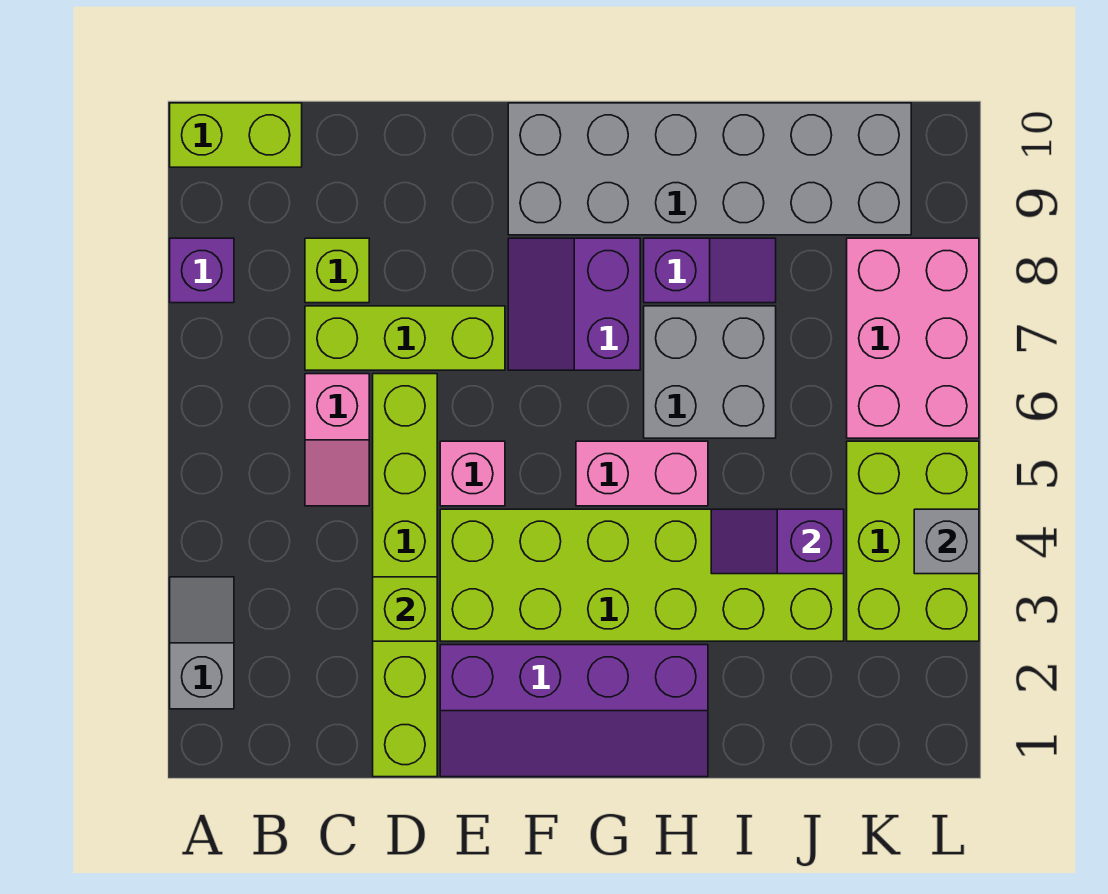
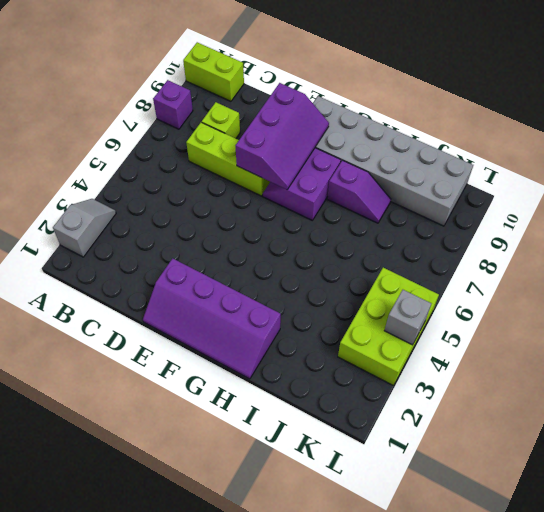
purple slope E7:F9 level 2 top E -> none
none -> pink slope C5:C6 level 1 top 6
none -> lime brick D1:D6 level 1
none -> lime brick E3:J4 level 1

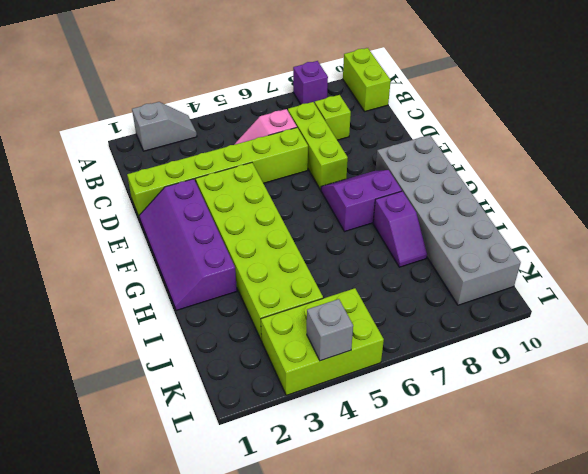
none -> pink brick E5 level 1
none -> pink brick G5:H5 level 1
none -> grey brick H6:I7 level 1

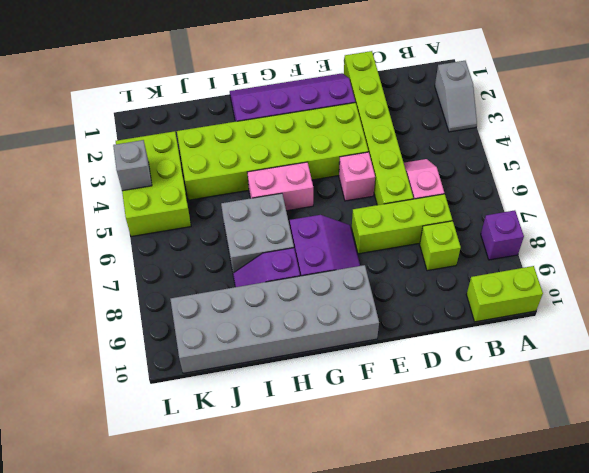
none -> pink brick K6:L8 level 1
none -> lime brick D3 level 2
none -> purple slope I4:J4 level 2 top J

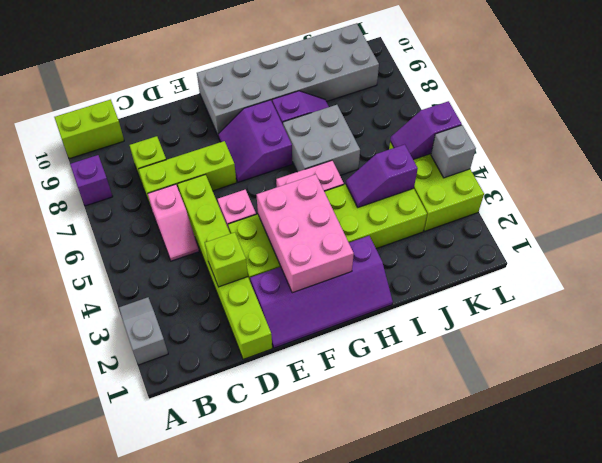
pink brick F2:G4 level 2 -> pink brick K6:L8 level 1
purple slope K5:L5 level 2 top L -> none

